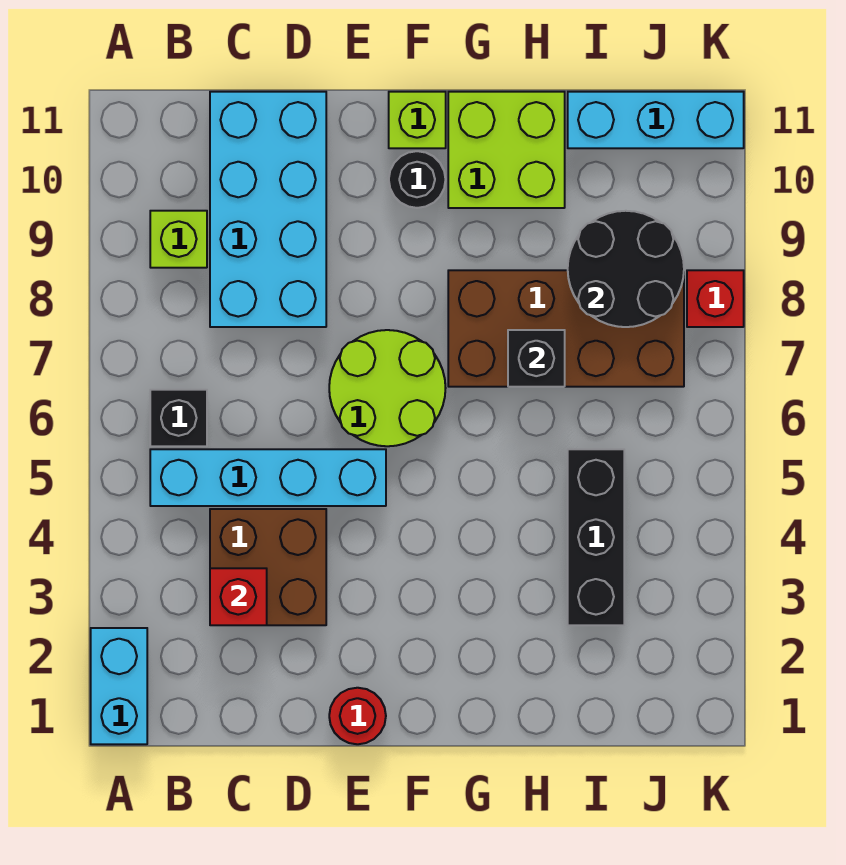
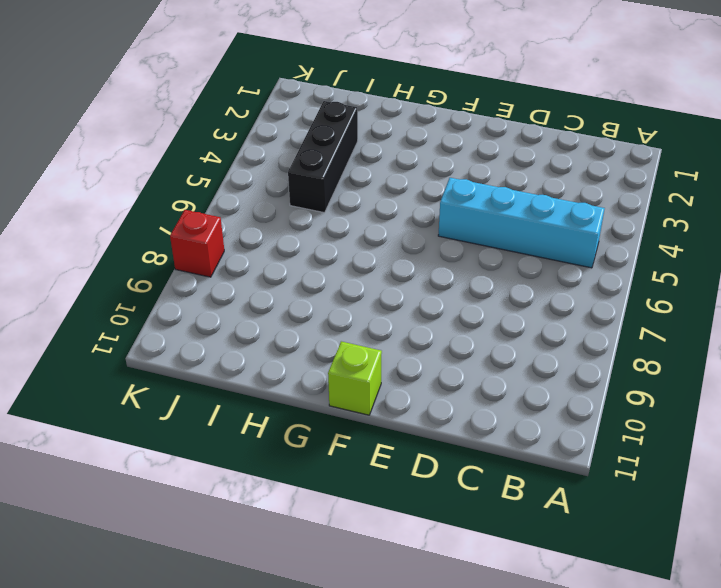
none -> cyan brick A1:A2 level 1
none -> black brick B6 level 1
none -> lime brick B9 level 1

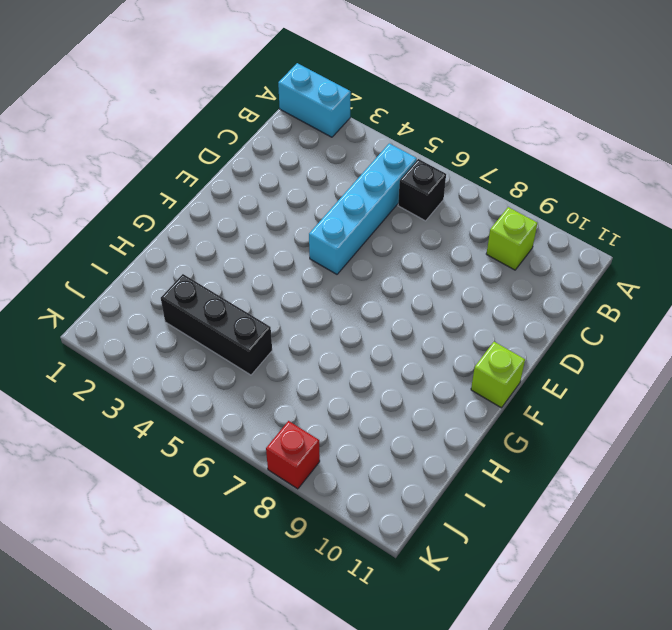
none -> brown brick C3:D4 level 1
none -> cyan brick C8:D11 level 1
none -> red round brick E1 level 1

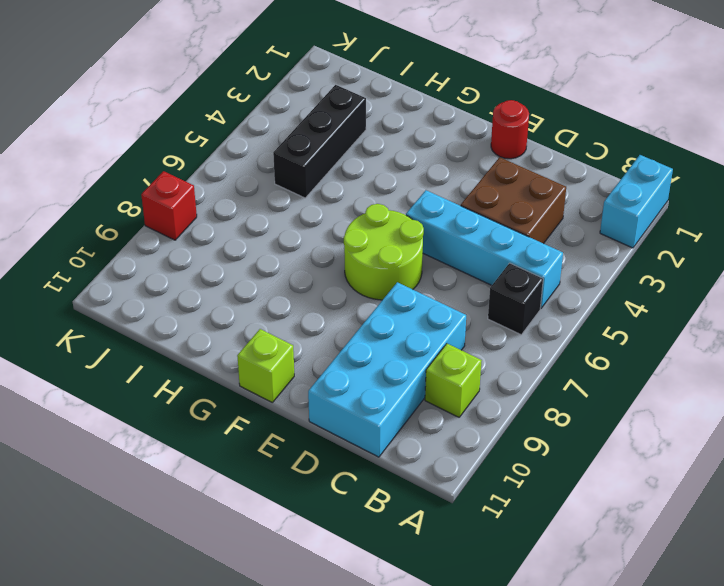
none -> black round brick F10 level 1
none -> brown brick G7:J8 level 1
none -> lime brick G10:H11 level 1

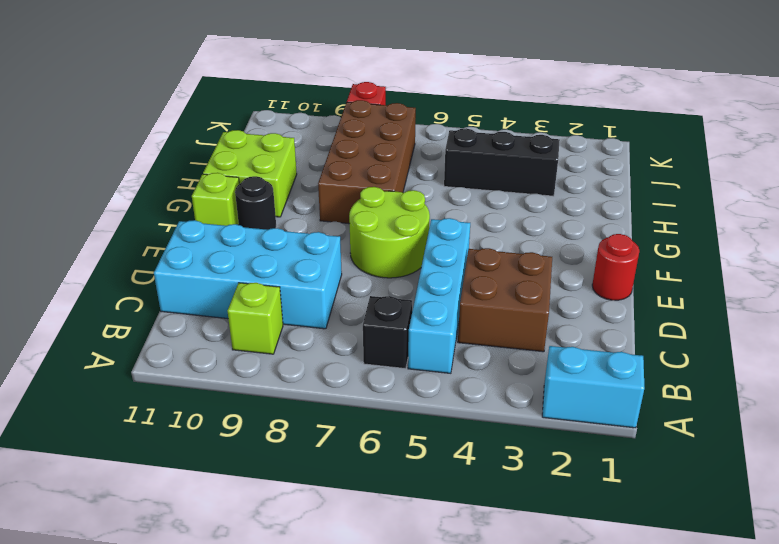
none -> cyan brick I11:K11 level 1
none -> red brick C3 level 2
none -> black brick H7 level 2

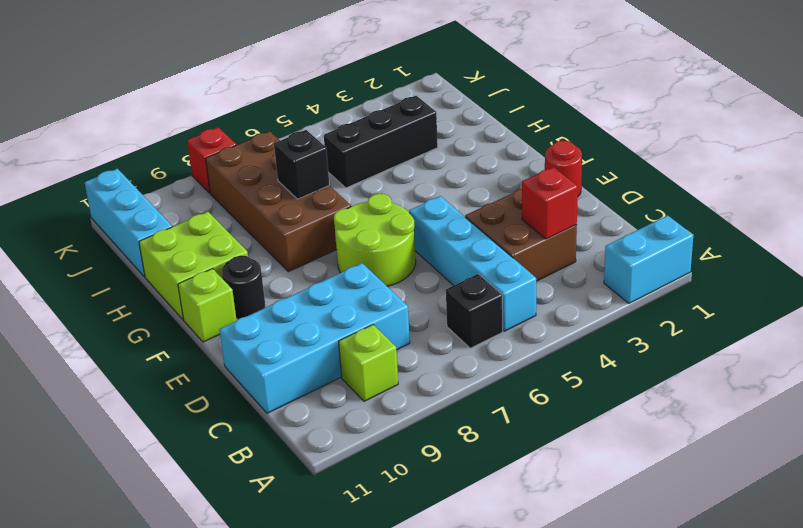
none -> black round brick I8:J9 level 2

